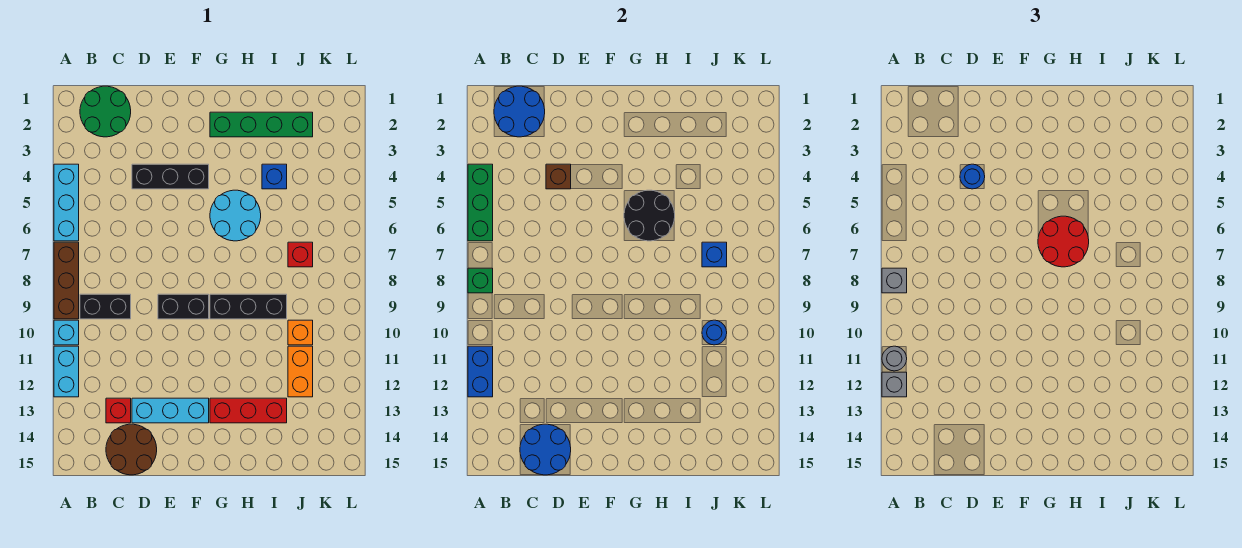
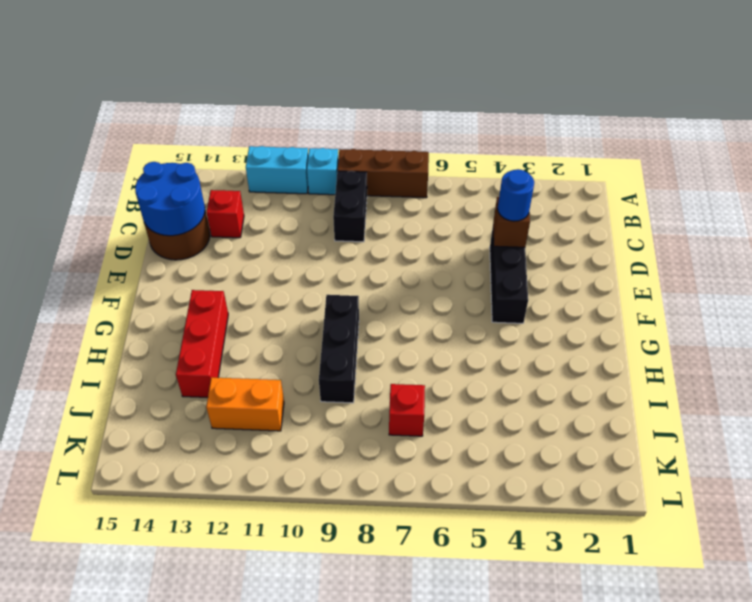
none -> cyan brick A4:A6 level 1
none -> green round brick B1:C2 level 1
none -> cyan brick D13:F13 level 1
none -> black brick E9:F9 level 1

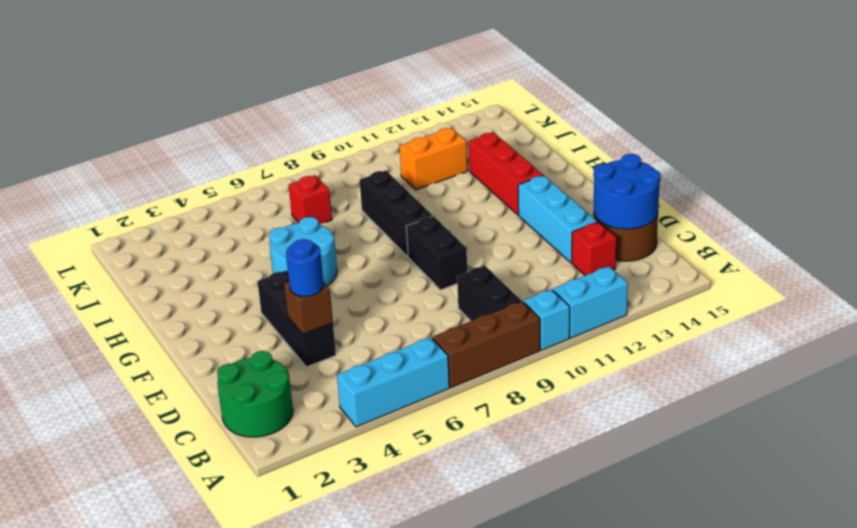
none -> green brick G2:J2 level 1
none -> blue brick I4 level 1
none -> orange brick J10 level 1
none -> green brick A4:A6 level 2

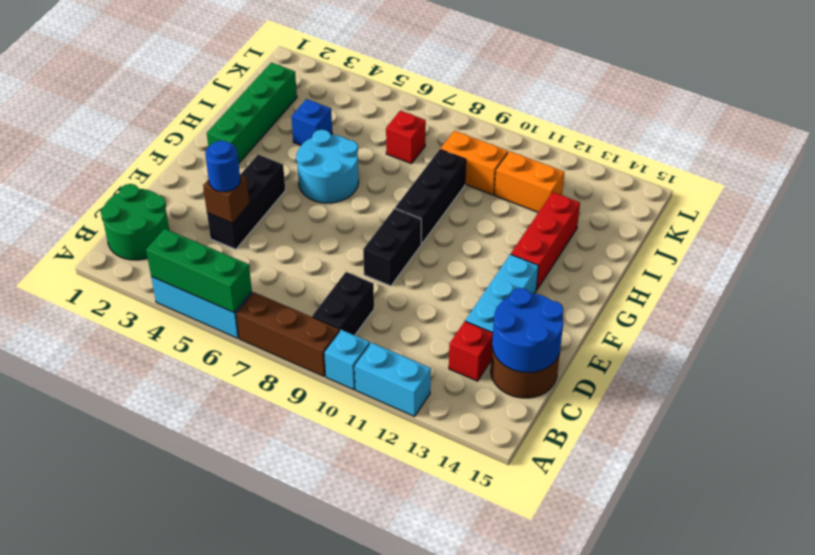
orange brick J9:J10 level 1 -> orange brick J10 level 1
none -> green brick A8 level 2
none -> blue brick A11:A12 level 2
none -> blue round brick B1:C2 level 2
none -> black round brick G5:H6 level 2

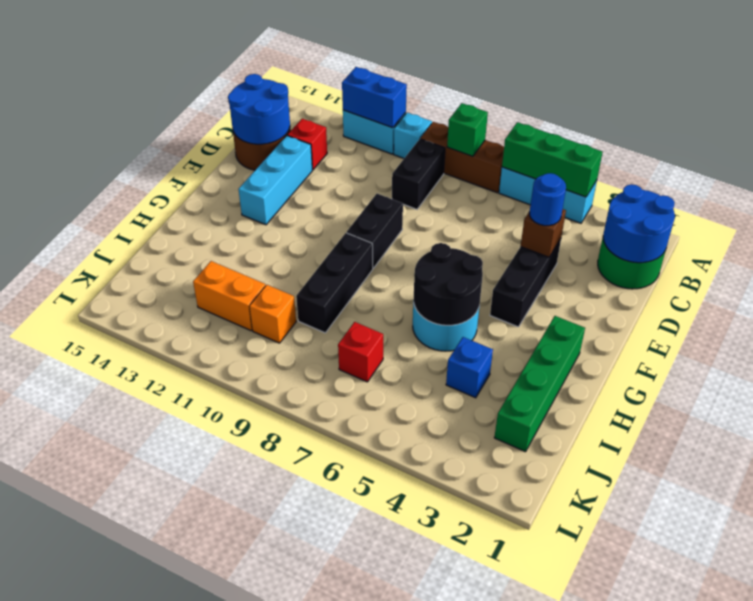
none -> red brick G13:I13 level 1
none -> blue brick J7 level 2
none -> blue round brick J10 level 2
none -> grey brick A8 level 3

